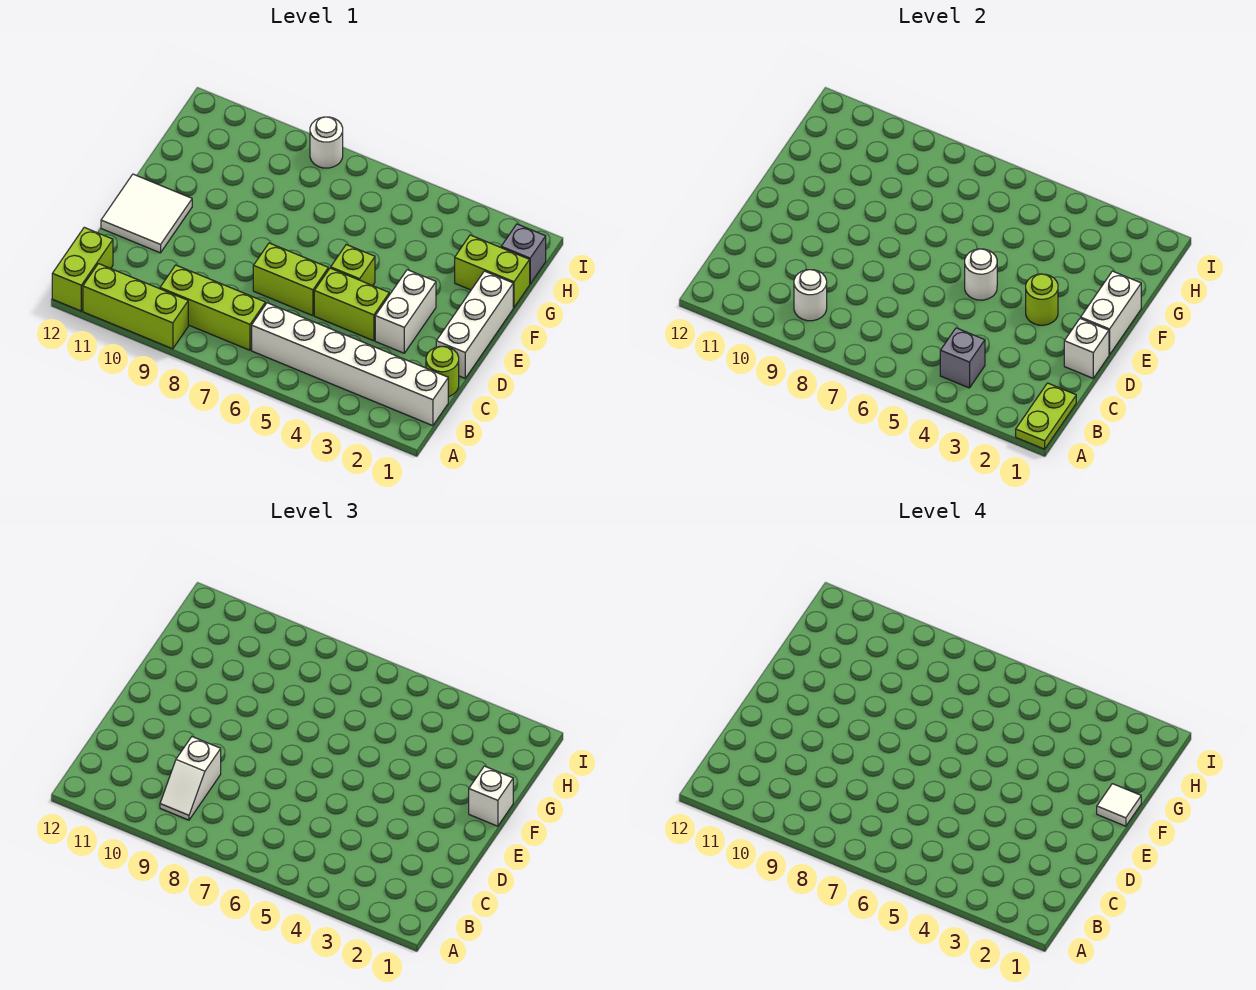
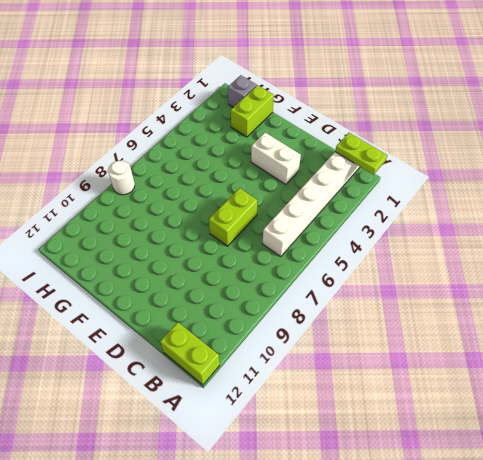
none -> lime brick A9:A11 level 1
none -> lime brick B7:B9 level 1
none -> lime round brick C1 level 1

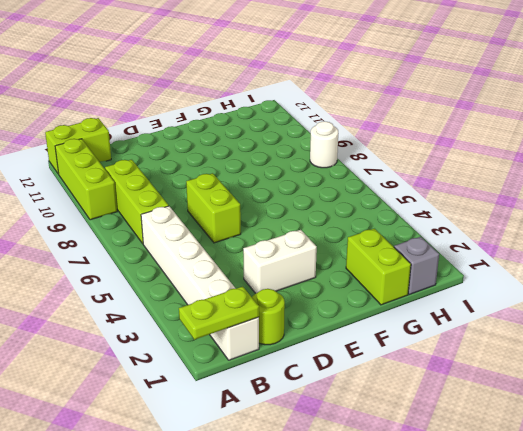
none -> white brick D1:F1 level 1
none -> lime brick D4:D5 level 1
none -> white tile D11:E12 level 1

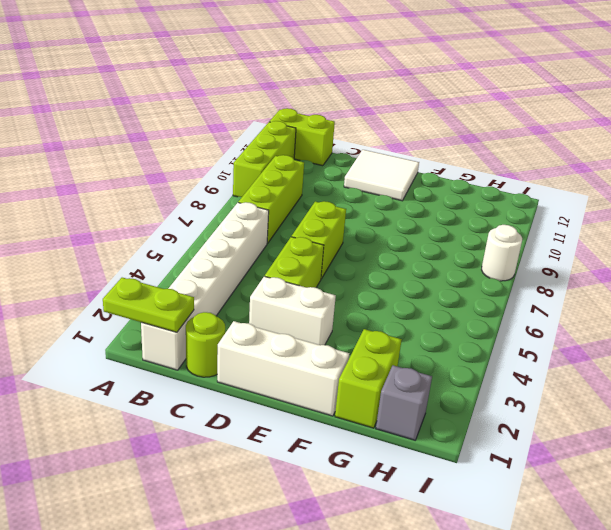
none -> lime brick E5 level 1
none -> grey brick B4 level 2
none -> white round brick B9 level 2

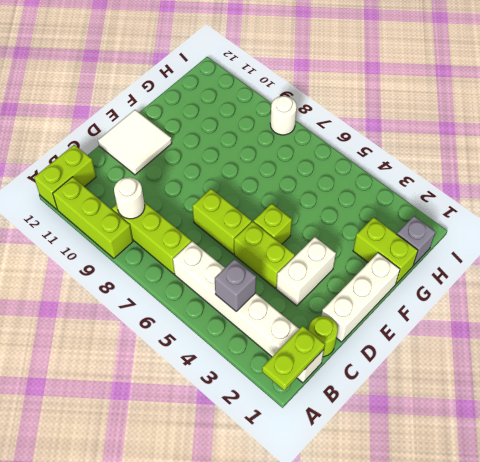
none -> white brick D1 level 2
none -> white brick E1:F1 level 2
none -> lime round brick E3 level 2

